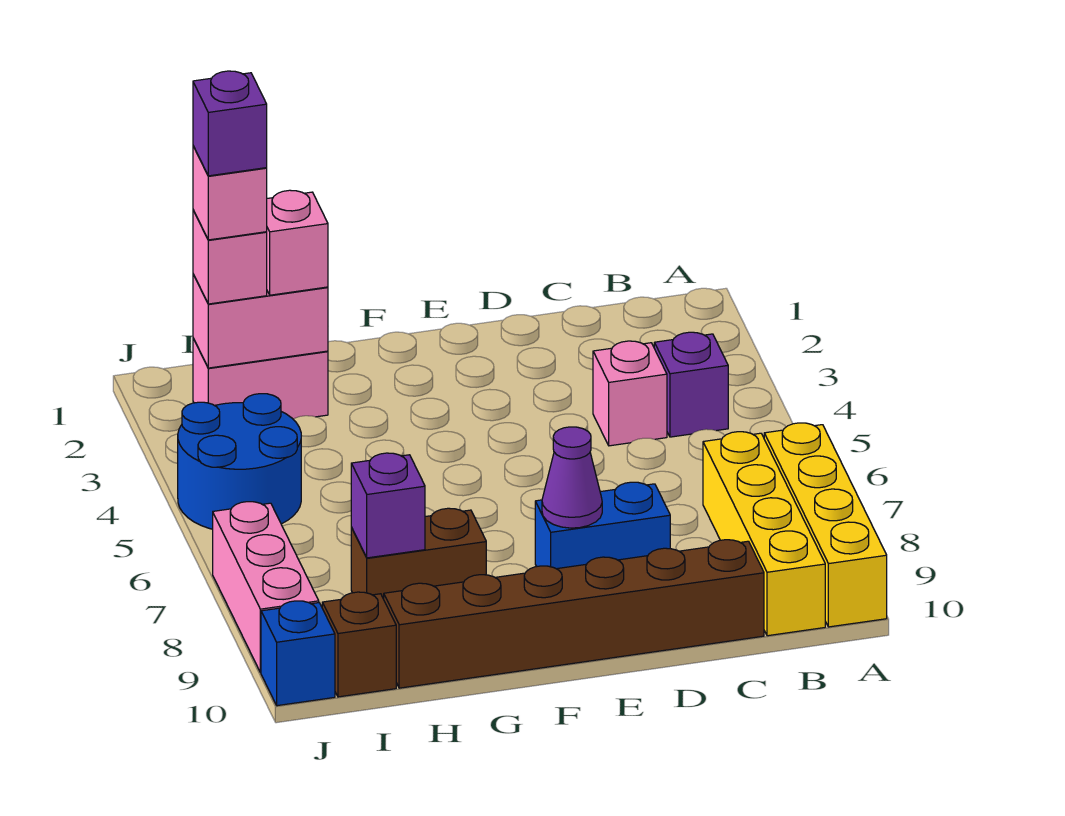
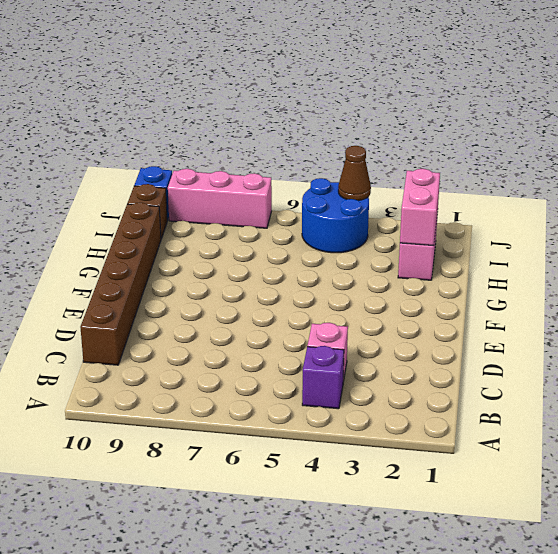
brown cone J4 level 2 -> none
none -> yellow brick A7:A10 level 1
none -> yellow brick B7:B10 level 1
none -> blue brick D8:E8 level 1

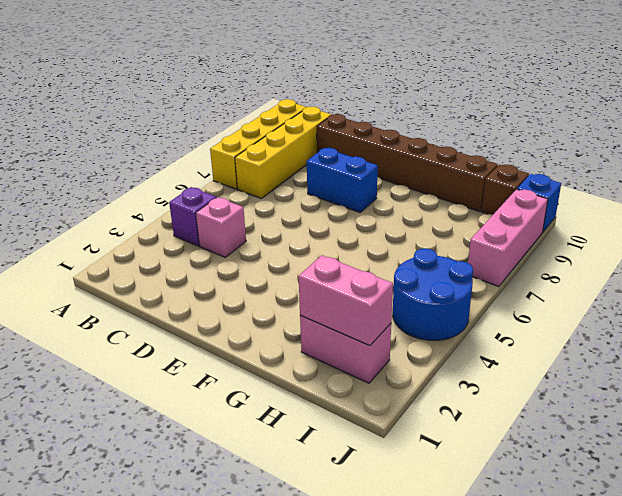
none -> brown brick G8:H8 level 1
none -> purple cone E8 level 2
none -> purple brick H8 level 2

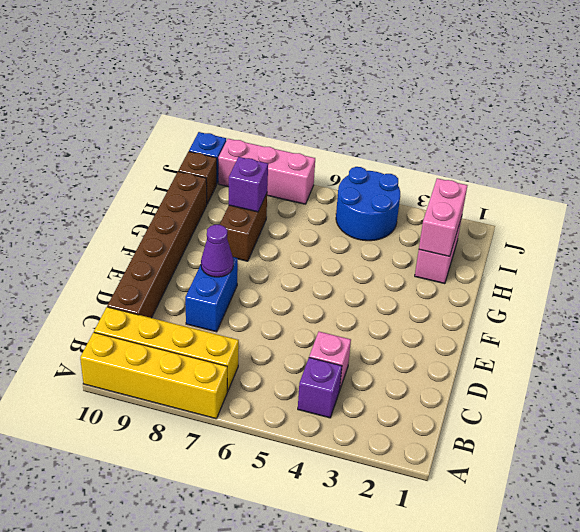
none -> pink brick H2 level 3
none -> pink brick I2 level 3
none -> pink brick I2 level 4

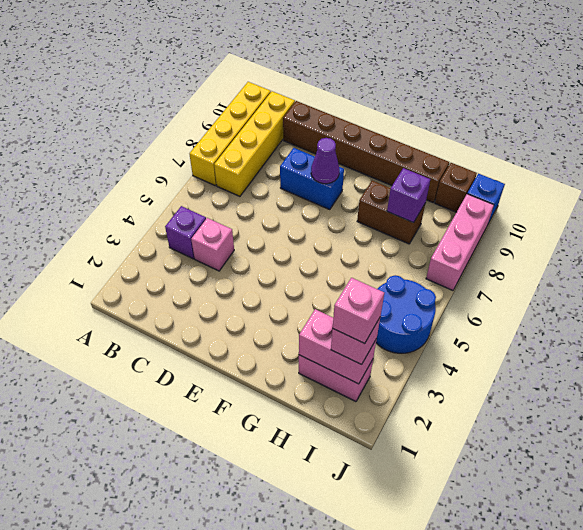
none -> pink brick H2 level 3
none -> purple brick I2 level 5

